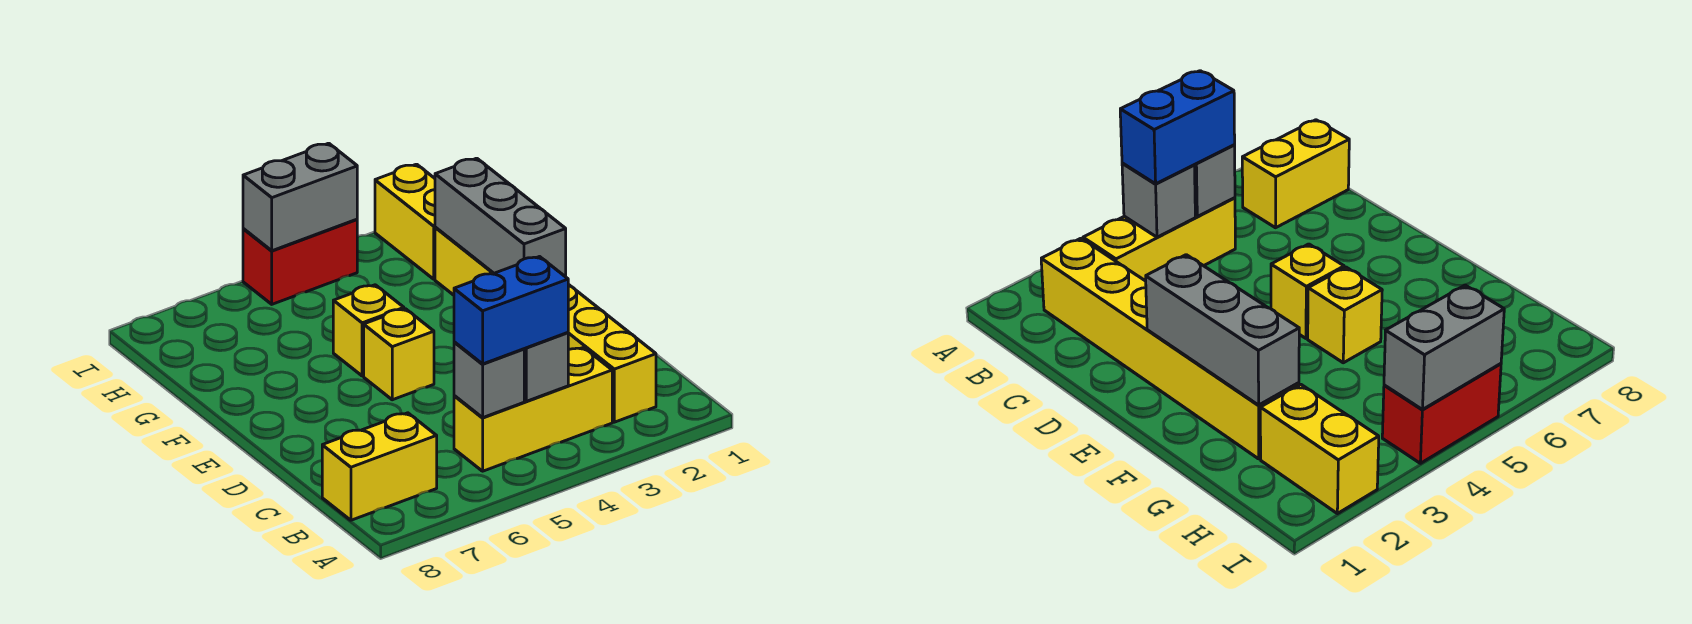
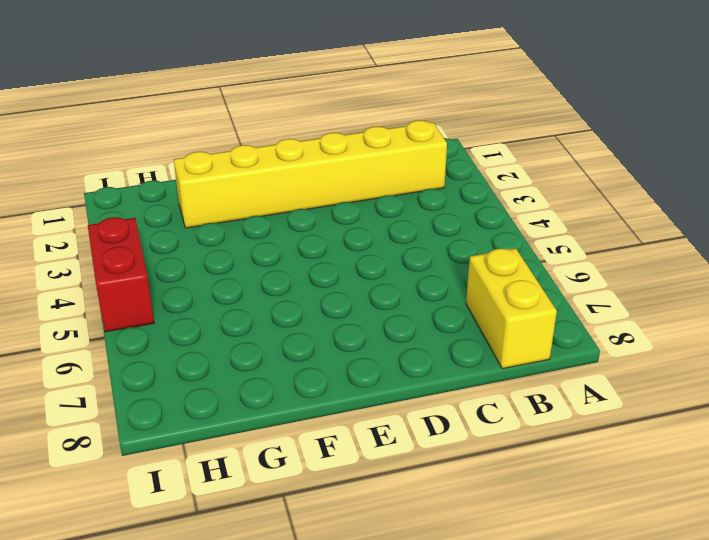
none -> yellow brick B3:B5 level 1
none -> yellow brick E5 level 1
none -> yellow brick F5 level 1

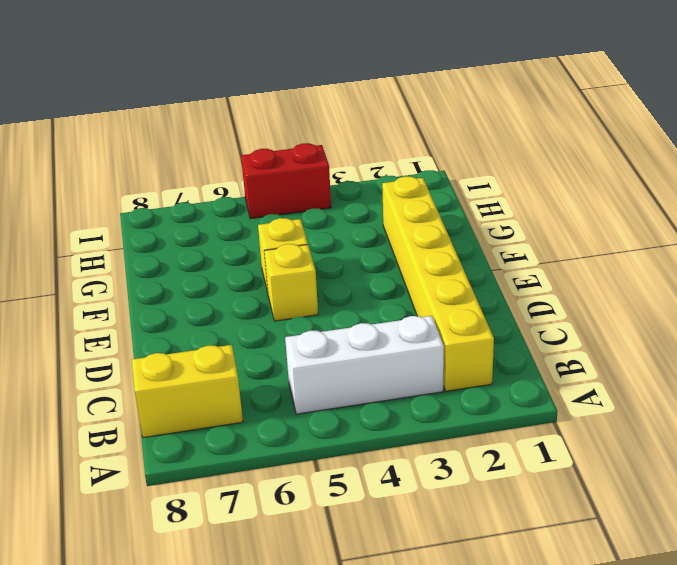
white brick B3:B5 level 1 -> yellow brick B3:B5 level 1
none -> yellow brick H2:I2 level 1
none -> grey brick B4 level 2
none -> grey brick B5 level 2

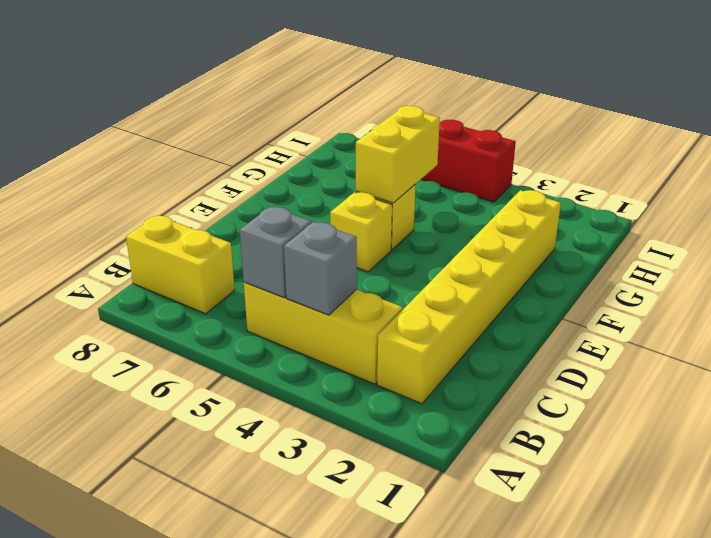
yellow brick F5:G5 level 2 -> yellow brick H2:I2 level 1
none -> grey brick E2:G2 level 2
none -> grey brick I4:I5 level 2
none -> blue brick B4:B5 level 3

